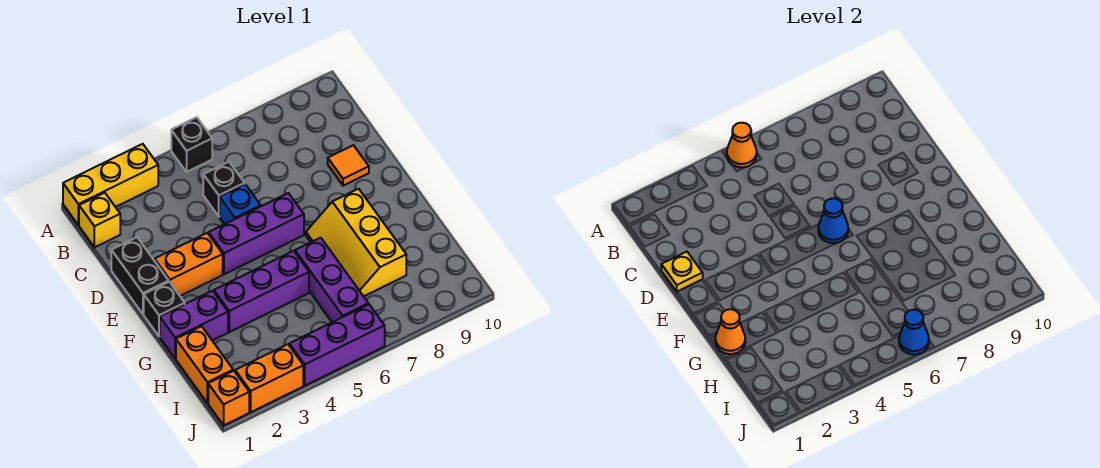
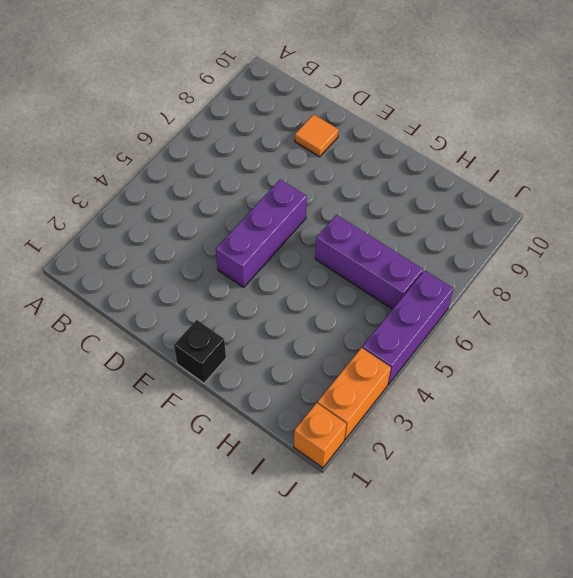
none -> yellow brick A1:A3 level 1
none -> black brick A5 level 1
none -> yellow brick B1 level 1

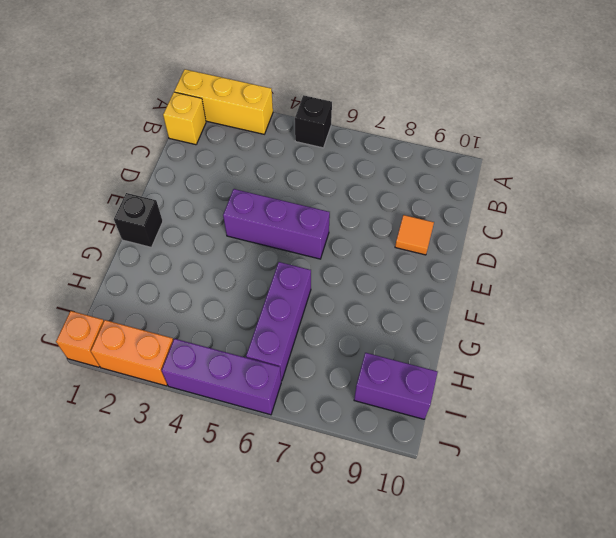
purple brick I9:I10 level 1 -> purple brick G1:G2 level 1
none -> black brick C5 level 1
none -> black brick D1:E1 level 1
none -> blue brick D5 level 1

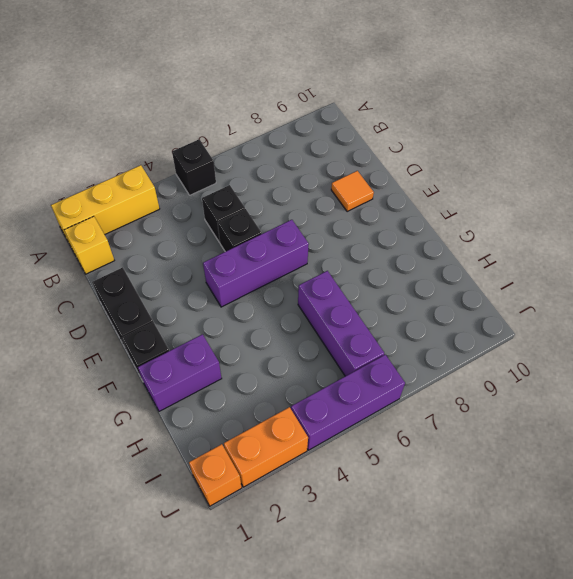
black brick D5 level 1 -> blue brick D5 level 1
none -> orange brick E2:E3 level 1
none -> yellow slope F7:H8 level 1 top 8
none -> purple brick G3:G5 level 1

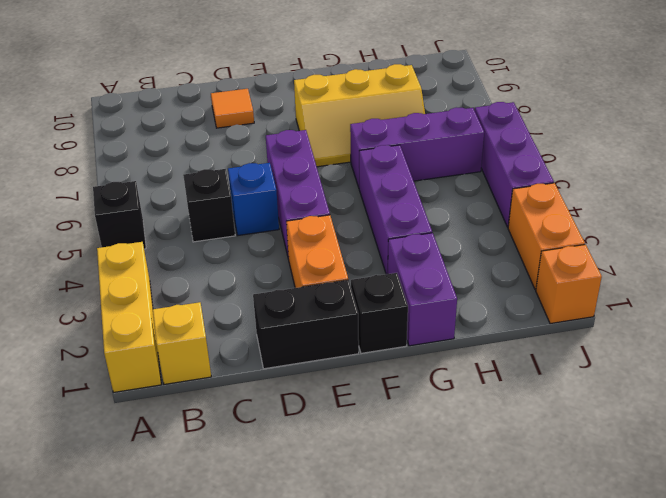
none -> orange brick H1:I1 level 1
none -> orange cone A5 level 2
none -> yellow plate D1 level 2

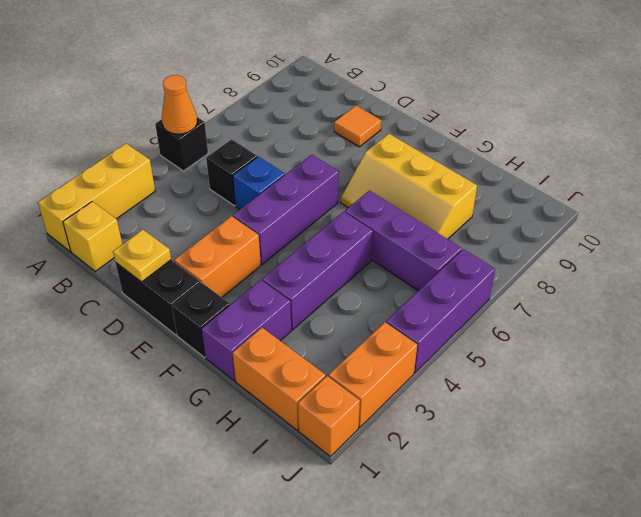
none -> blue cone E6 level 2
none -> orange cone G1 level 2
none -> blue cone J6 level 2

